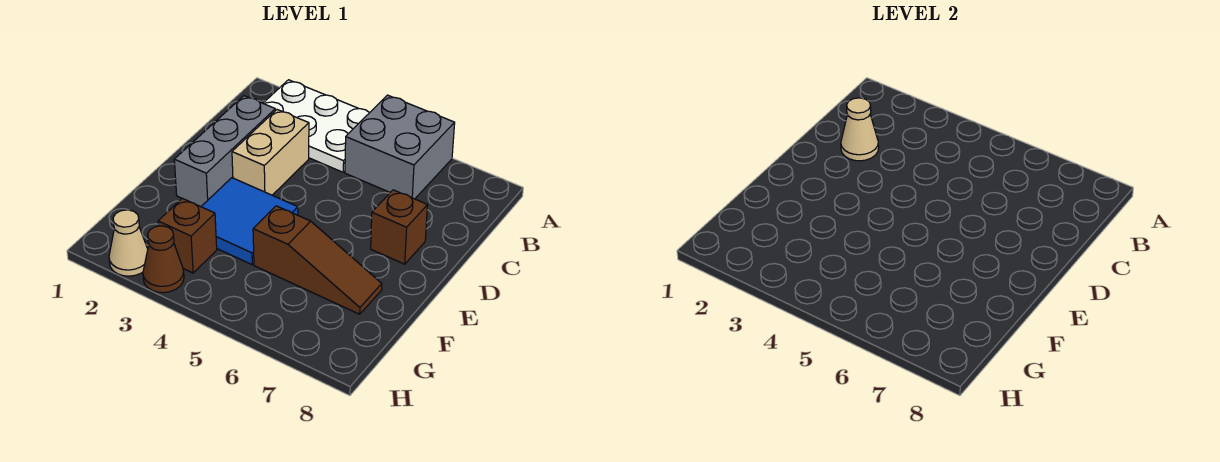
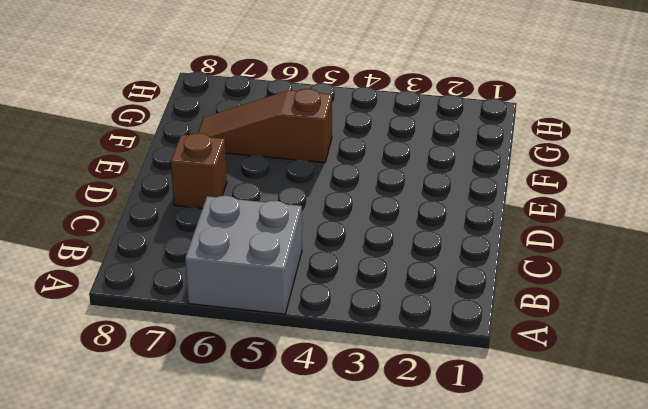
none -> white plate A2:B4 level 1
none -> grey brick C2:E2 level 1

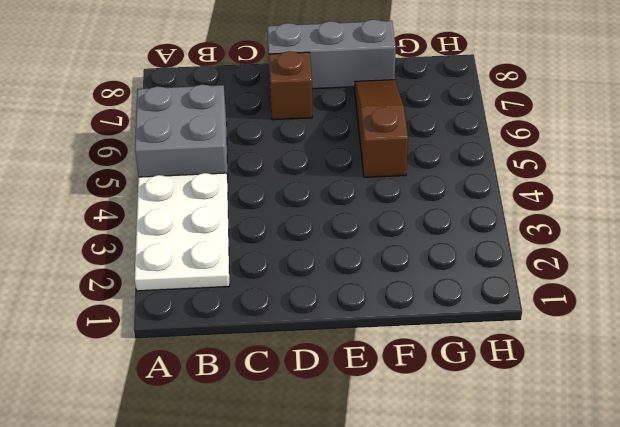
grey brick D8:F8 level 1 -> grey brick C2:E2 level 1
none -> tan brick C3:D3 level 1
none -> blue tile E3:F4 level 1

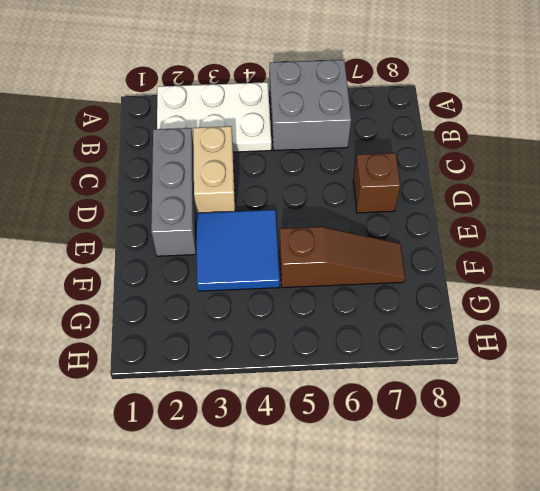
none -> brown brick G3 level 1
none -> tan cone H2 level 1

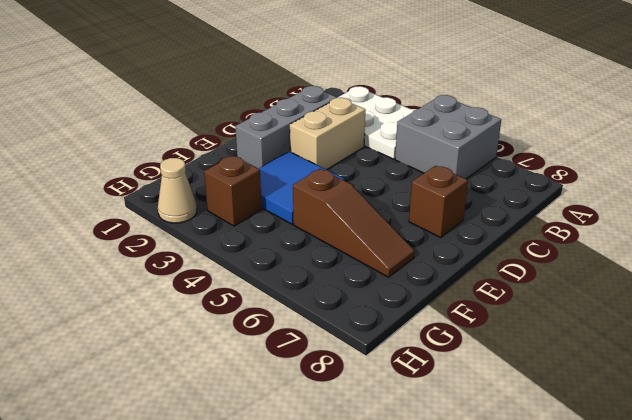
none -> brown cone H3 level 1
none -> tan cone C2 level 2

